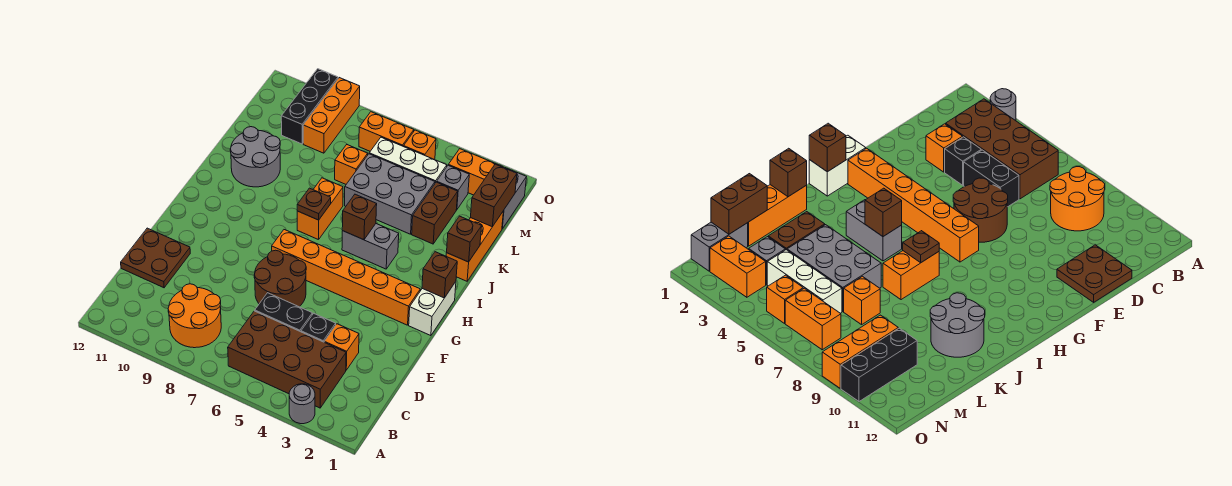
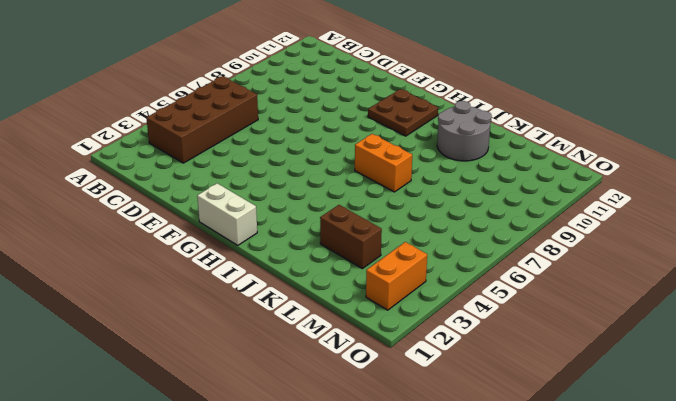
brown plate G10:H11 level 1 -> brown plate D11:E12 level 1
none -> grey round brick A3 level 1
none -> orange round brick B8:C9 level 1
none -> orange brick D3 level 1
none -> black brick D4 level 1

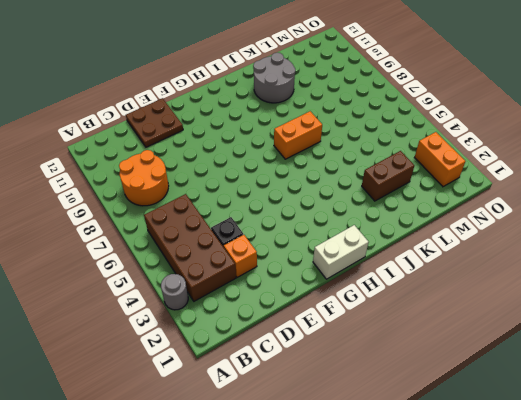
none -> black brick D5:D6 level 1
none -> brown round brick E6:F7 level 1
none -> orange brick G2:G7 level 1
none -> grey brick I4:I5 level 1

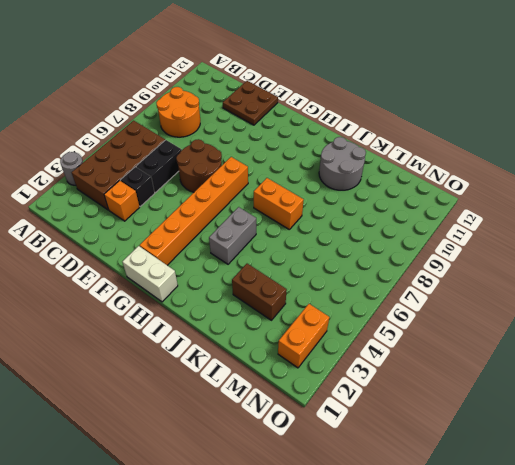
none -> orange brick J1:L1 level 1
none -> grey brick K4:L6 level 1
none -> orange brick L7 level 1
none -> grey brick M1:N1 level 1

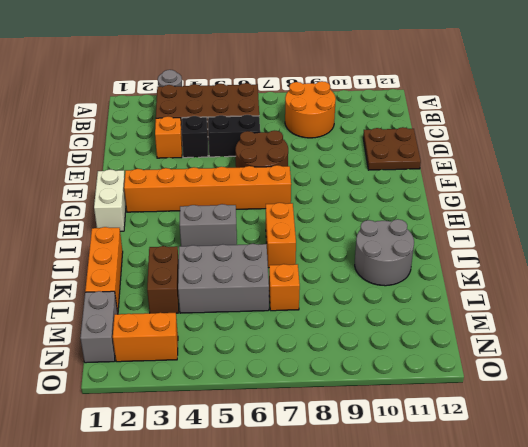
none -> grey brick M3 level 1
none -> white brick M4:M6 level 1
none -> orange brick M9:O9 level 1
none -> black brick M10:O10 level 1

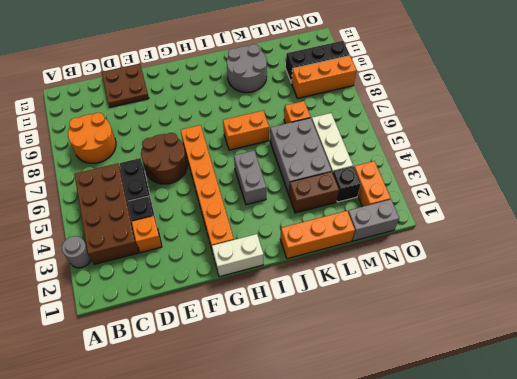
black brick M3 level 1 -> grey brick M3 level 1
none -> orange brick N5 level 1
none -> orange brick N6:N7 level 1
none -> brown brick H1 level 2
none -> brown brick I5 level 2

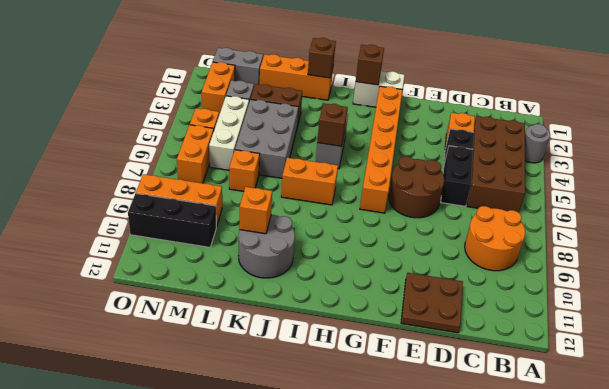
orange brick K10 level 2 -> none
none -> brown plate I7 level 2
none -> brown brick L1:M1 level 2

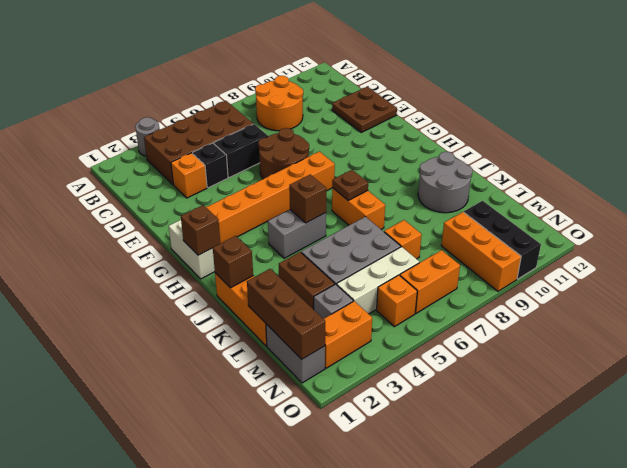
brown brick L1:N1 level 2 -> brown brick L1:M1 level 2

